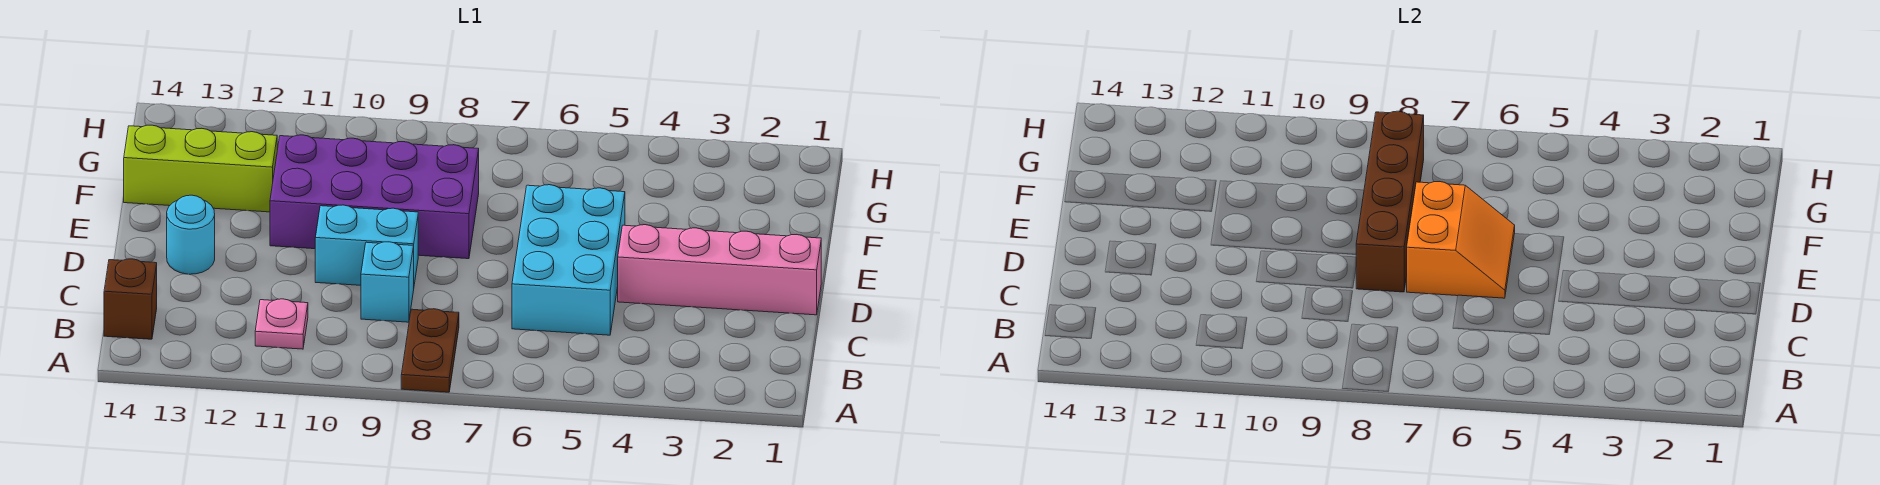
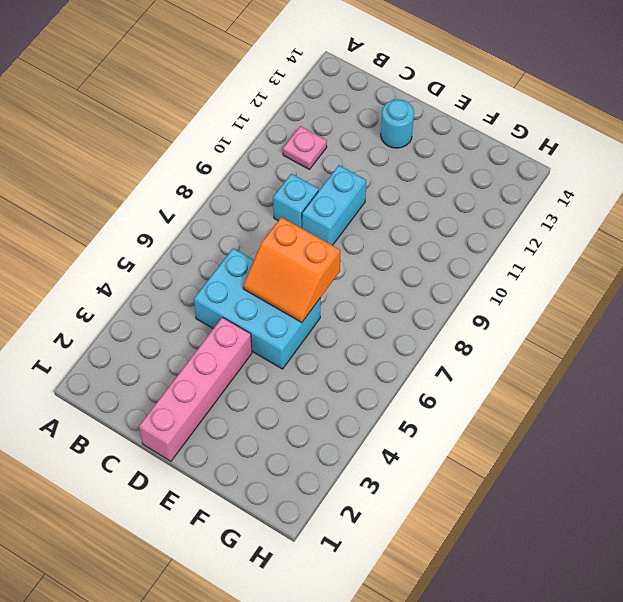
none -> brown plate A8:B8 level 1
none -> brown brick B14 level 1
none -> purple brick E8:F11 level 1

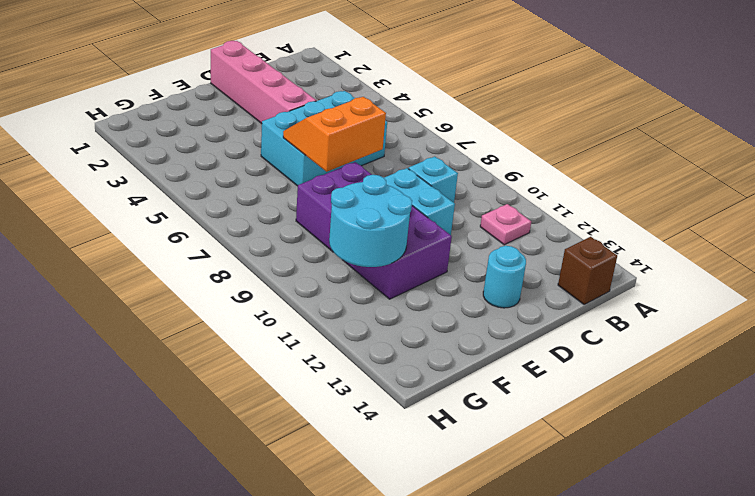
cyan round brick F10:G11 level 2 -> none
none -> brown plate A8:B8 level 1
none -> lime brick F12:F14 level 1
none -> brown brick D8:G8 level 2

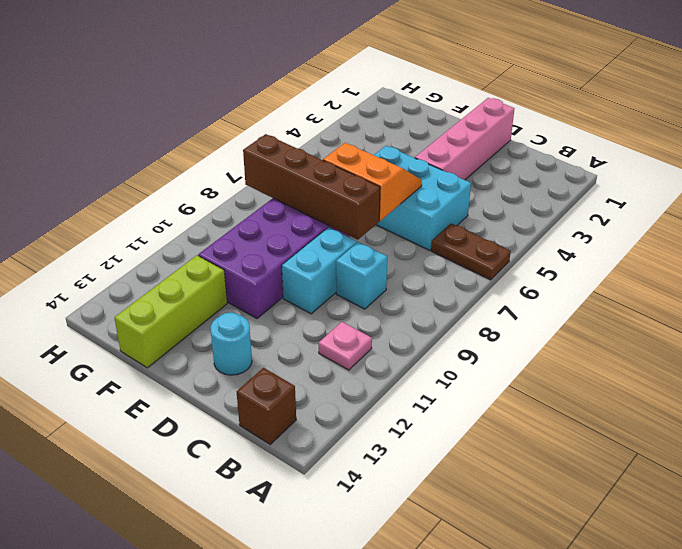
brown plate A6:B6 level 1 -> brown plate A8:B8 level 1

